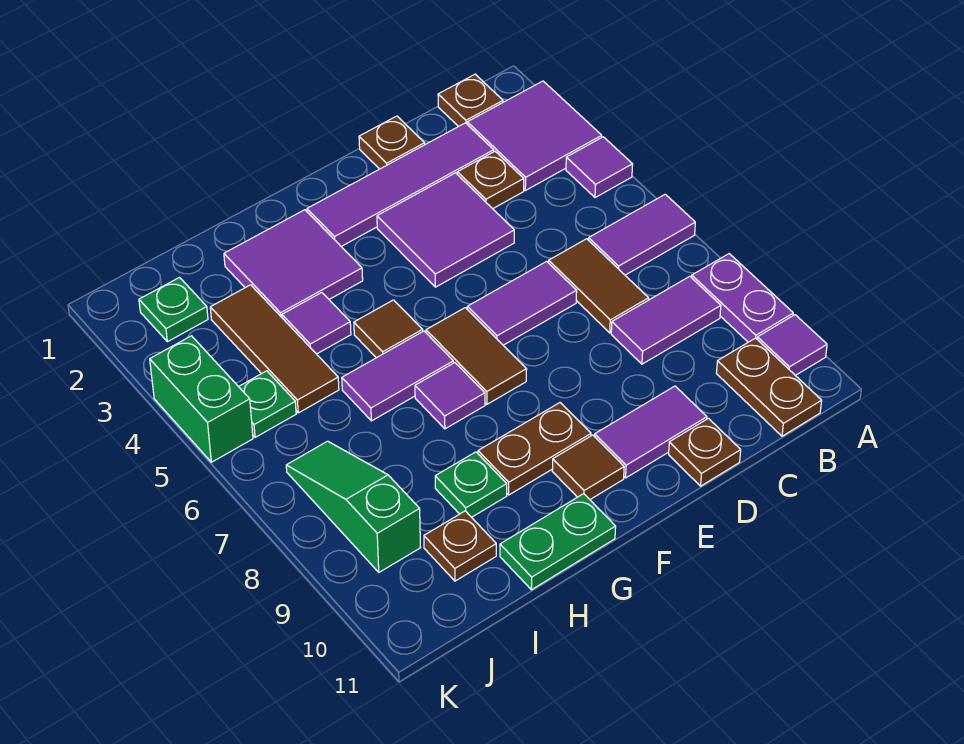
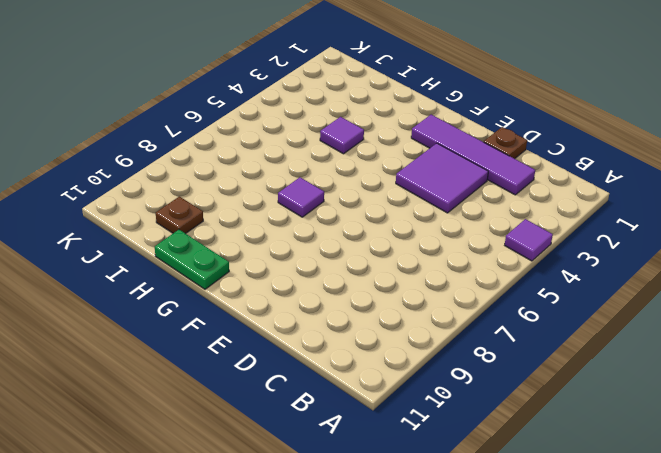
none -> purple tile A2:B3 level 1
none -> purple tile A6:B6 level 1
none -> purple plate A8:A9 level 1
none -> purple tile A10 level 1

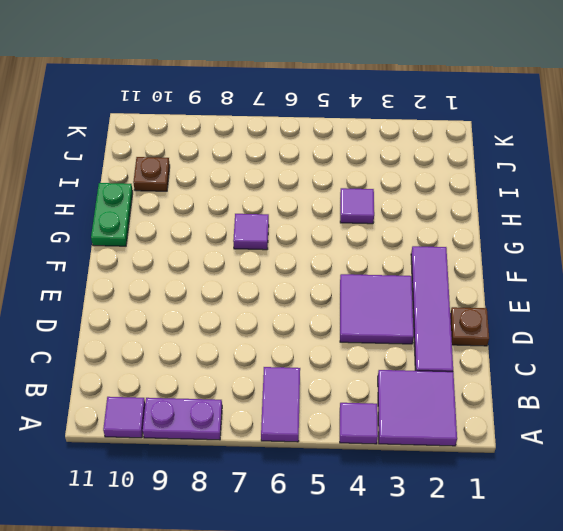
none -> brown plate B1 level 1
none -> purple tile B8:C8 level 1
none -> brown plate B10:B11 level 1
none -> brown plate C3 level 1

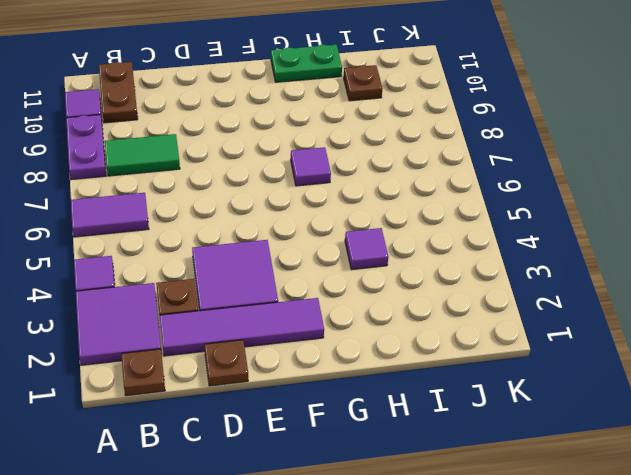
green tile B8:C8 level 1 -> purple tile B8:C8 level 1
none -> brown tile C6:C7 level 1
none -> purple tile D6:E6 level 1
none -> purple tile D10:E10 level 1
none -> brown plate D11 level 1

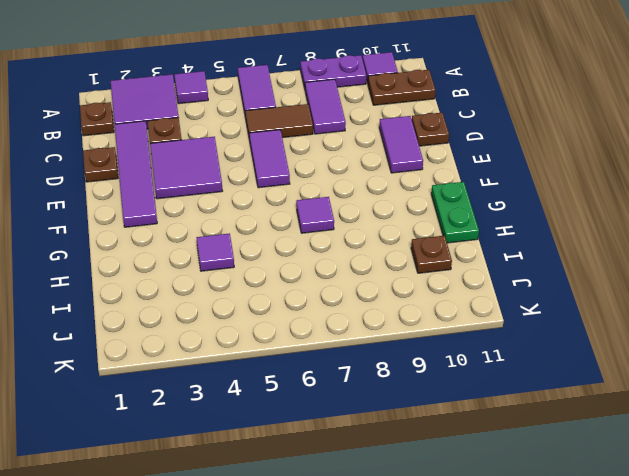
none -> brown tile F6:F7 level 1
none -> brown plate F9:G9 level 1
none -> brown tile F10 level 1
none -> purple tile G2:H3 level 1

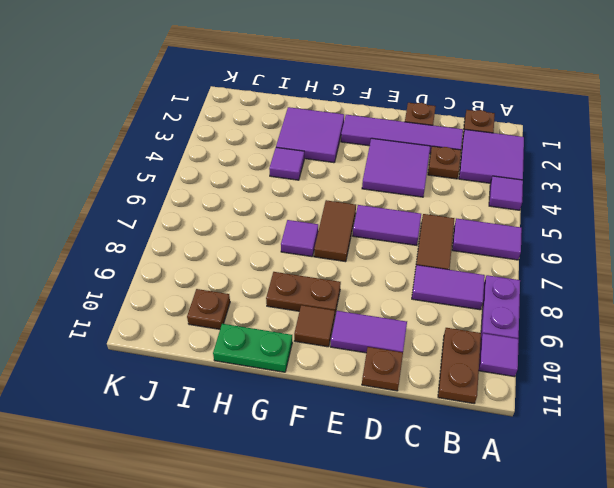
none -> brown tile G5 level 1
none -> purple tile G6:H6 level 1
none -> green plate H9 level 1
none -> brown tile I3:I5 level 1

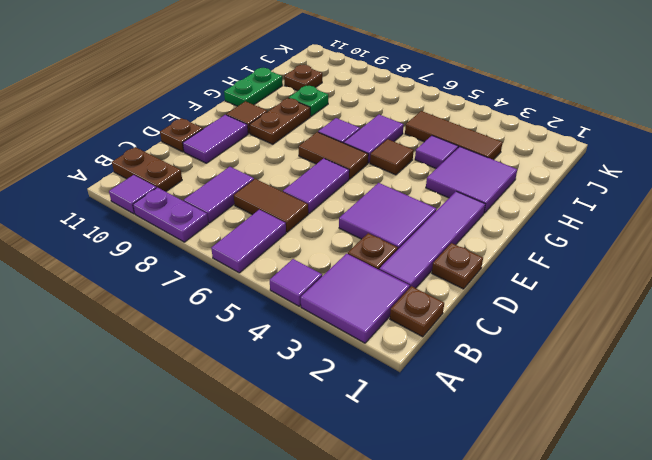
none -> green plate J2 level 1
none -> green plate J5 level 1
none -> green slope J7:J9 level 1 top 9
none -> green brick K4:K5 level 1

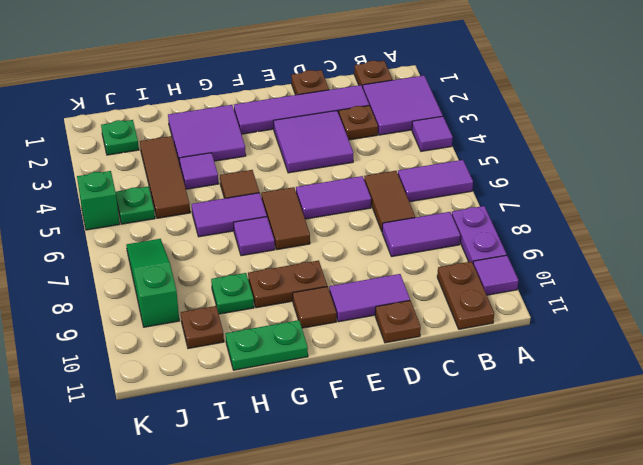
green brick K5 level 1 -> green brick K4:K5 level 1

